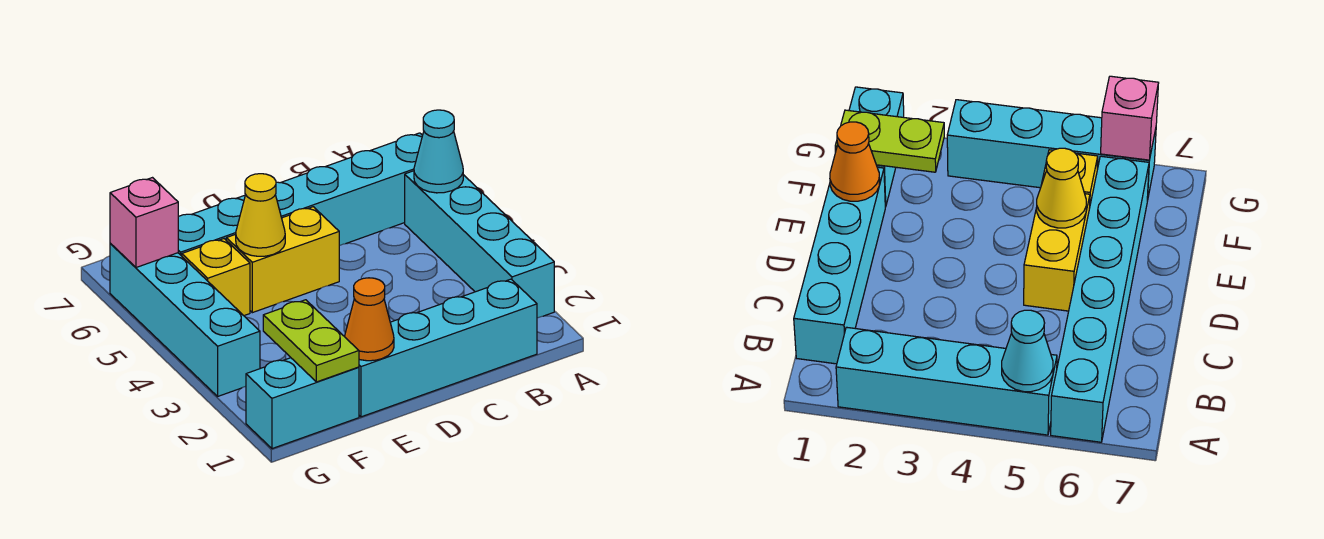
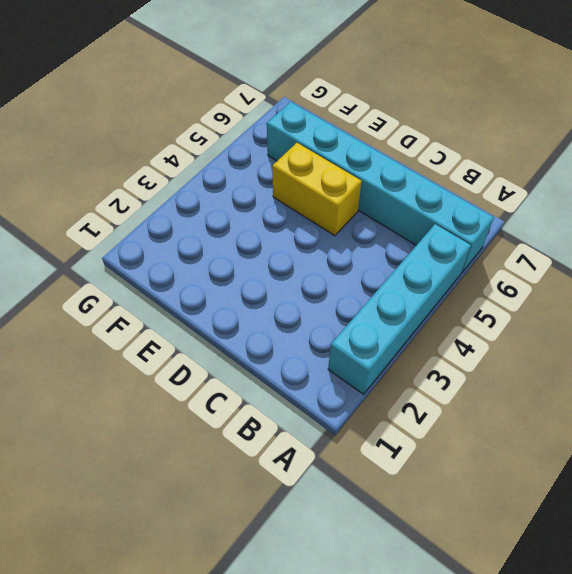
none -> cyan brick B1:E1 level 1
none -> cyan brick F1:G1 level 1
none -> yellow brick F5 level 1

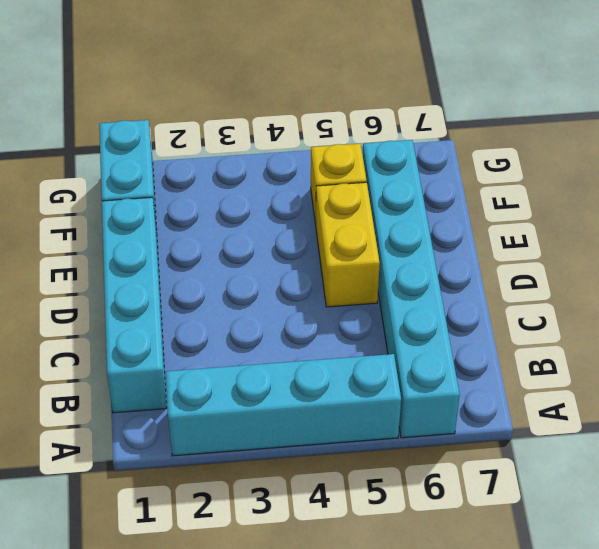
none -> cyan brick G3:G6 level 1
none -> cyan cone A5 level 2
none -> orange cone E1 level 2

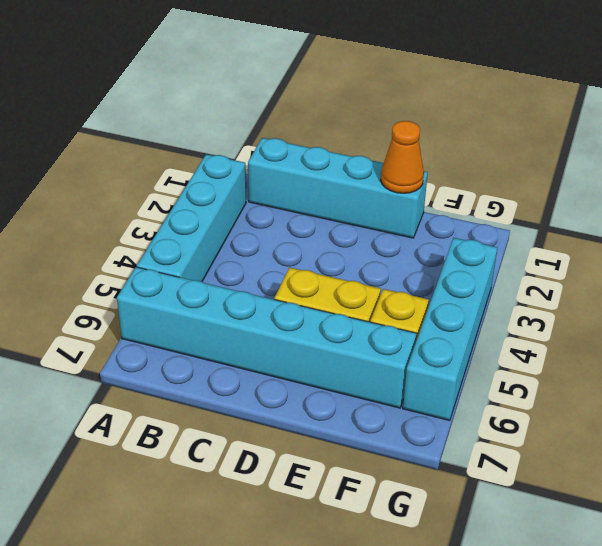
none -> cyan brick F1:G1 level 1
none -> cyan cone A5 level 2
none -> yellow cone E5 level 2

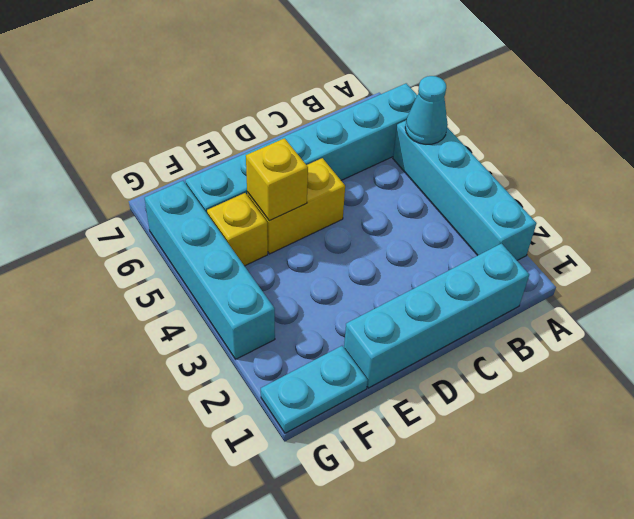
yellow brick E5 level 2 -> yellow cone E5 level 2
cyan plate F1:G1 level 1 -> cyan brick F1:G1 level 1
none -> orange cone E1 level 2
none -> lime plate F1:F2 level 2
none -> pink brick G6 level 2

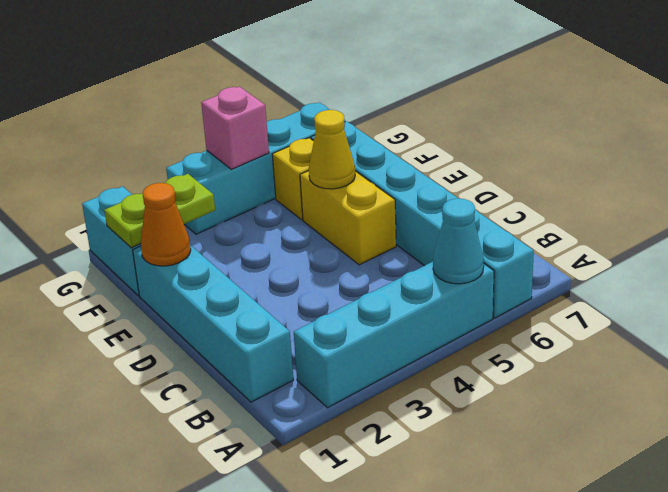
pink brick G4 level 2 -> pink brick G6 level 2

